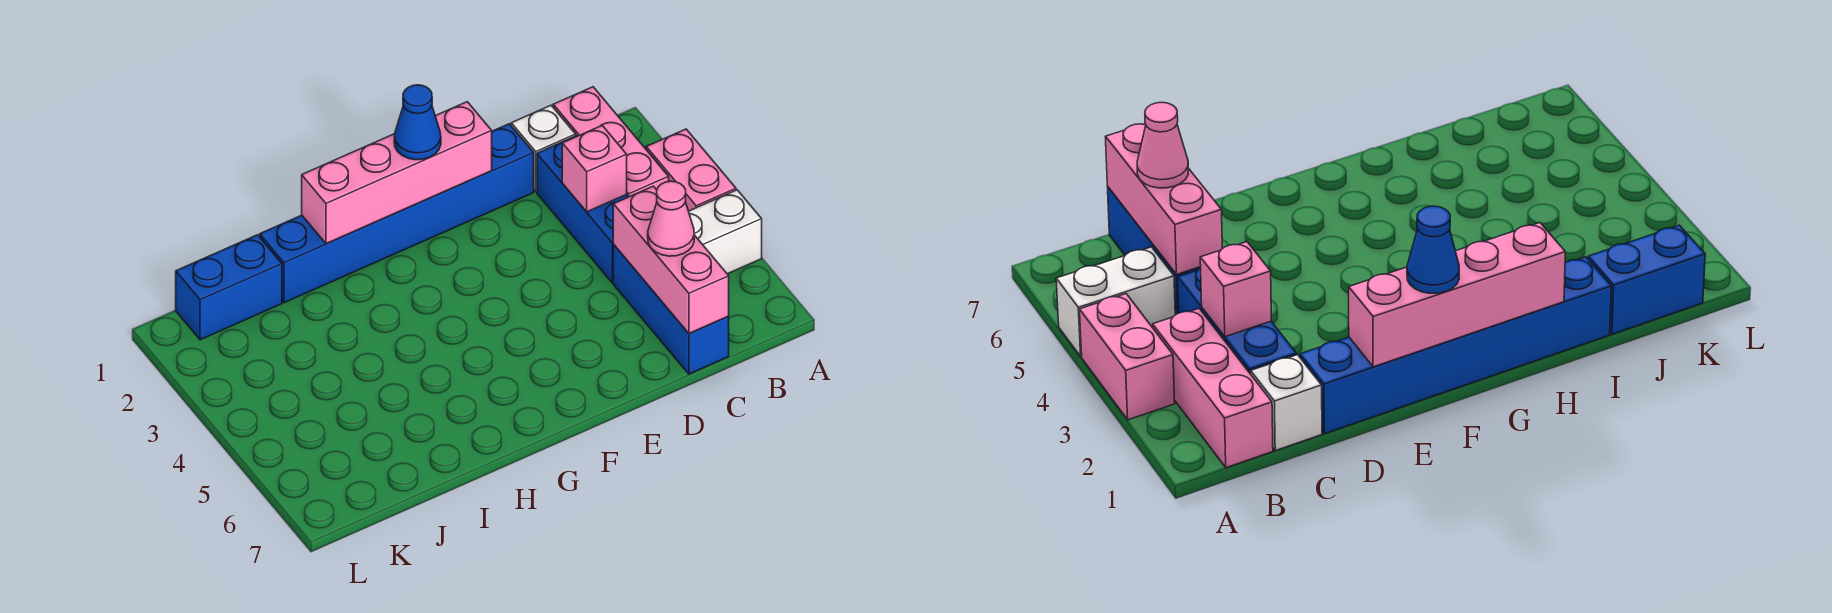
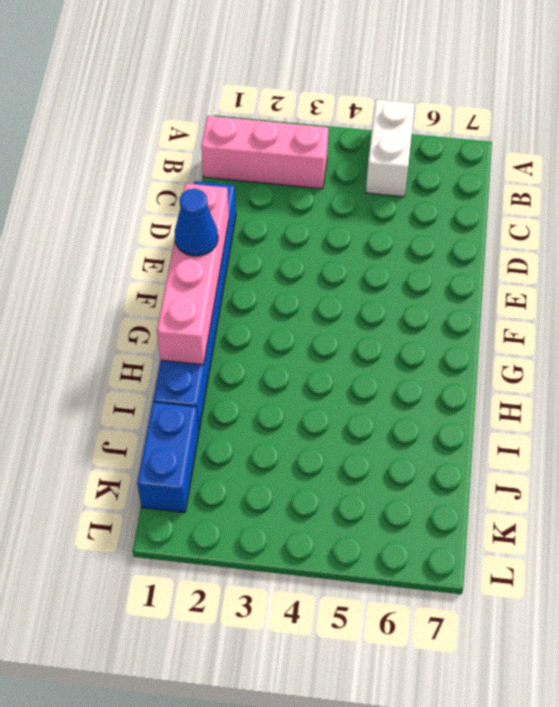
none -> pink brick A3:A4 level 1
none -> white brick C1 level 1
none -> blue brick C2:C4 level 1

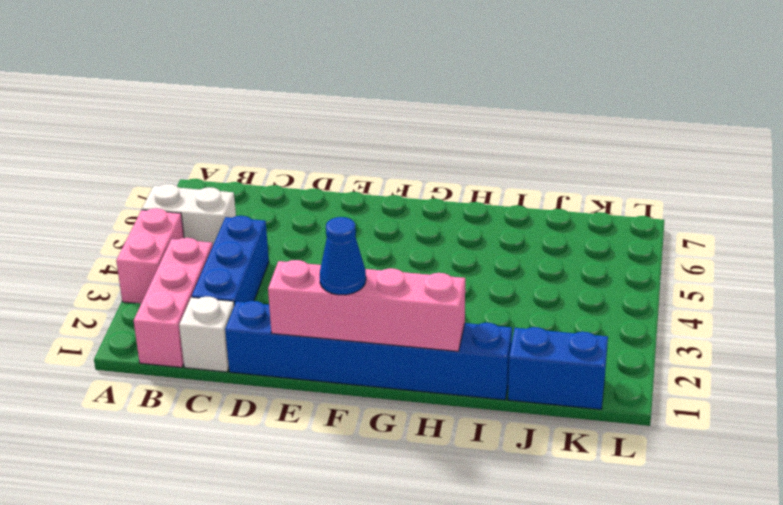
none -> blue brick C5:C7 level 1
none -> pink brick C3 level 2
none -> pink brick C5:C7 level 2

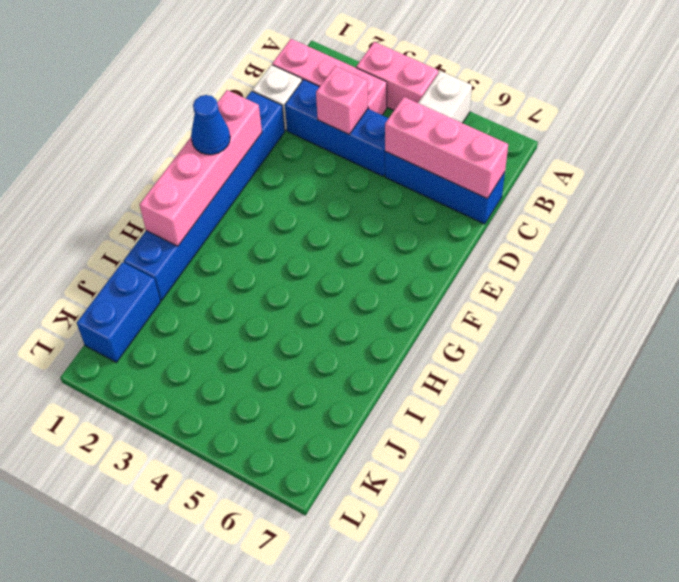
none -> pink cone C6 level 3

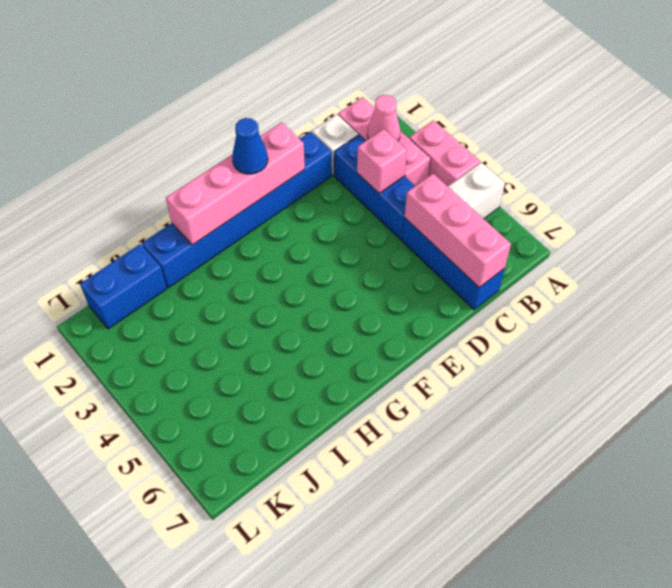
pink cone B2 level 2 -> pink cone C6 level 3

